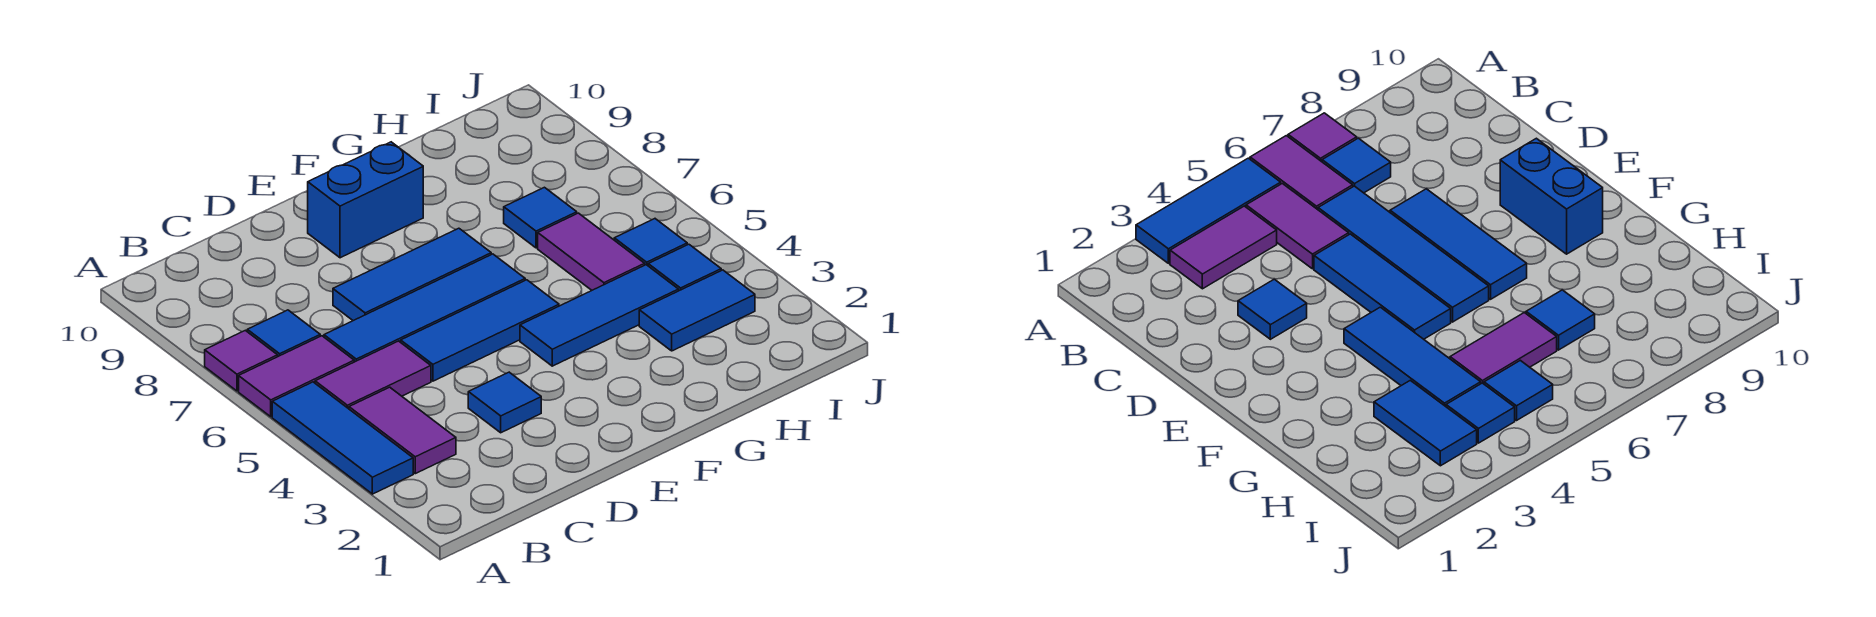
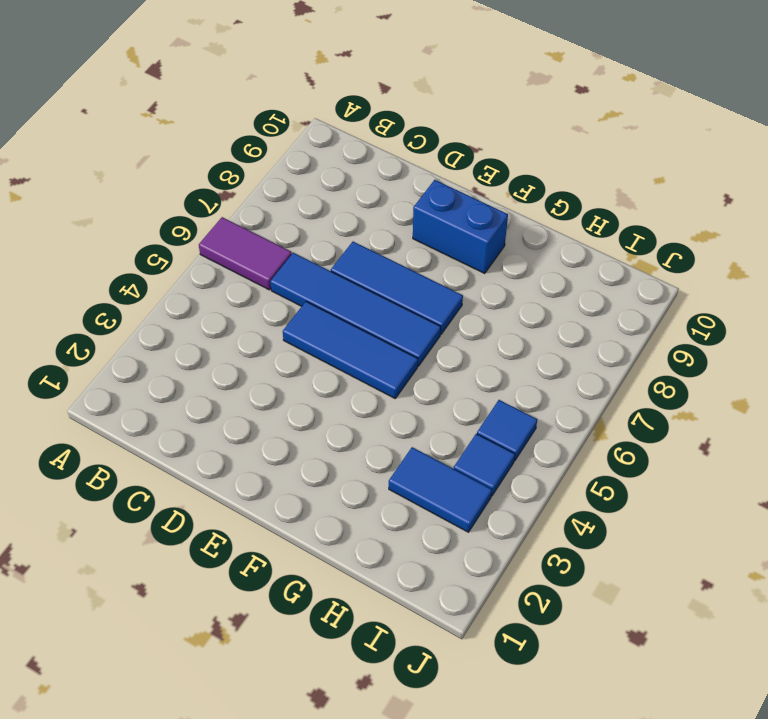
none -> blue tile A3:A5 level 1
none -> purple tile A7 level 1
none -> purple tile B3:B4 level 1

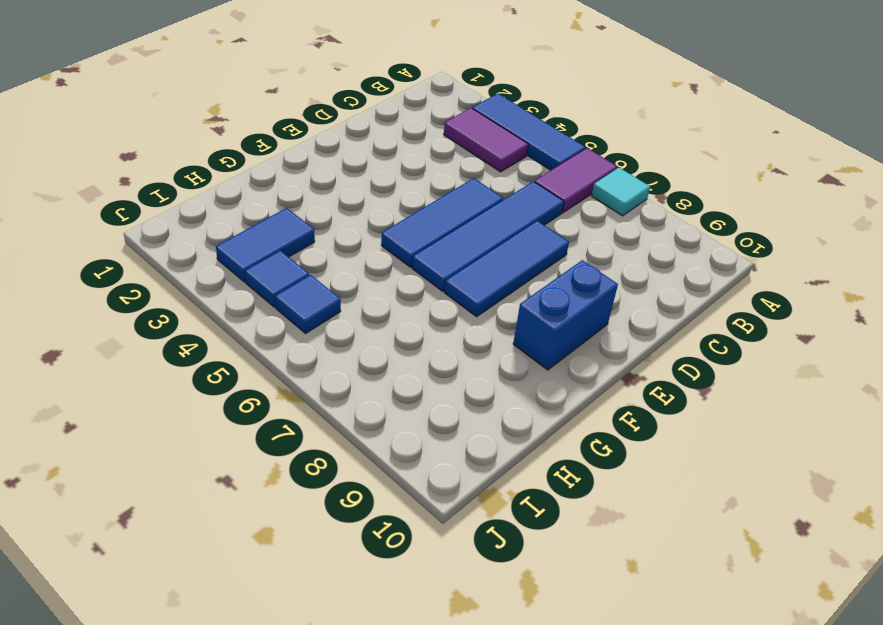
cyan tile A7 level 1 -> purple tile A7 level 1
none -> purple tile B5:C5 level 1
none -> blue tile B7 level 1
none -> blue tile D3 level 1

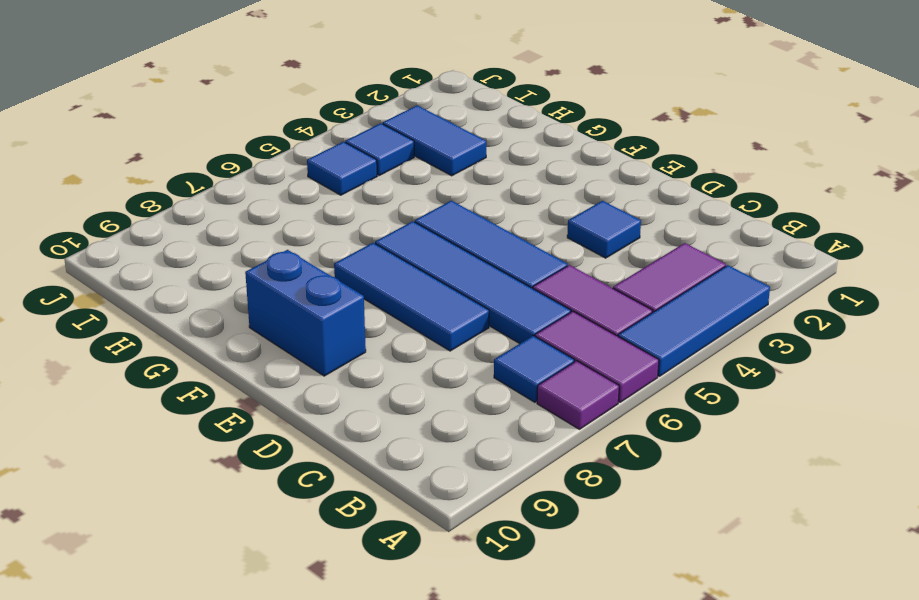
none -> blue tile F4:H4 level 1
none -> purple tile H5:H6 level 1
none -> blue tile H7 level 1

